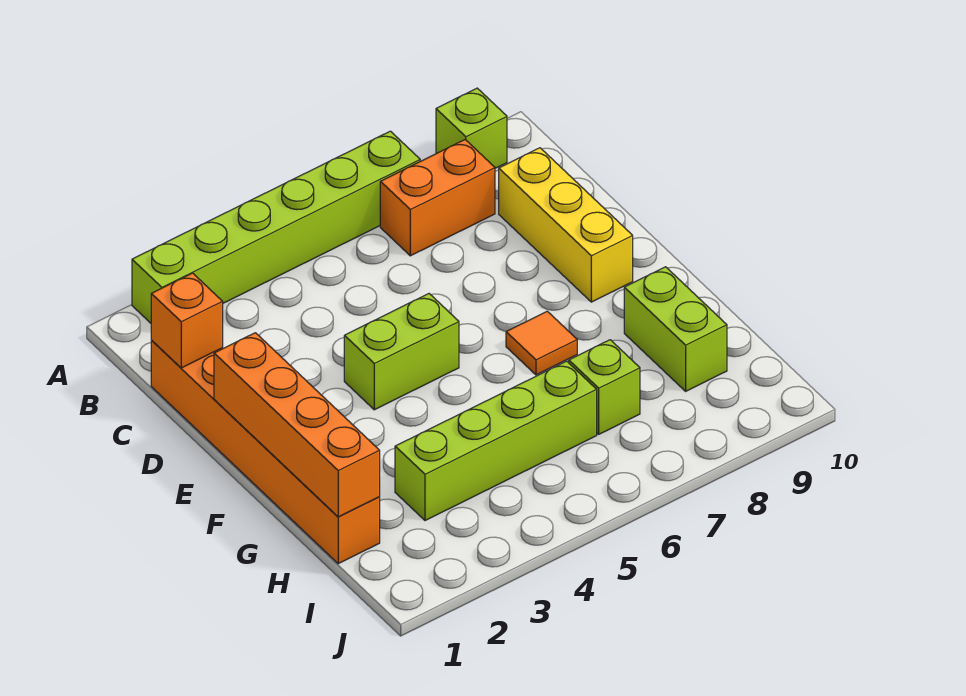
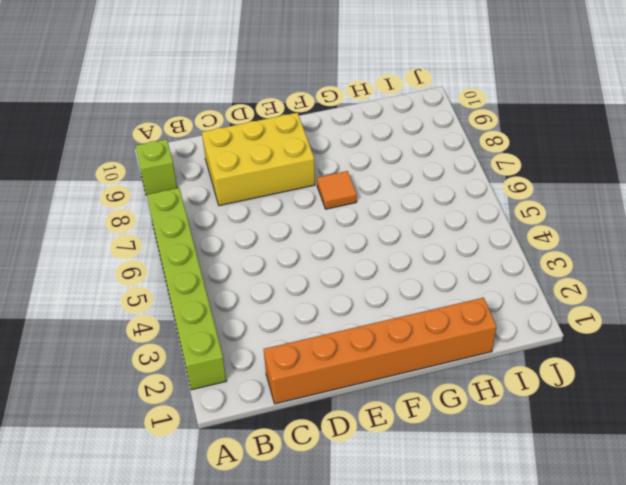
yellow brick C8:E9 level 1 -> yellow brick C9:E9 level 1
none -> orange brick B7:B8 level 1
none -> lime brick E4:E5 level 1
none -> lime brick G9:H9 level 1

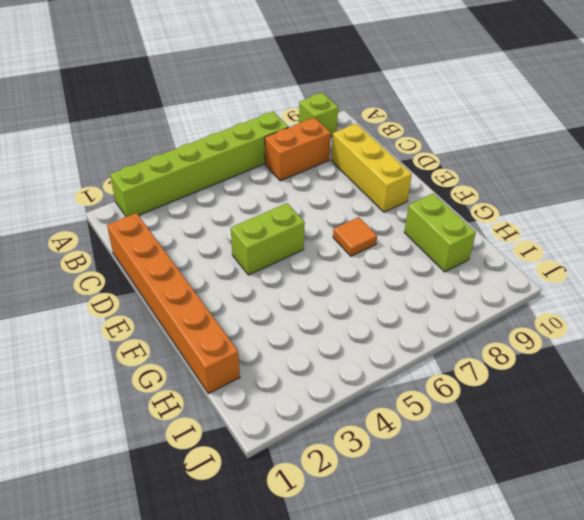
none -> lime brick H3:H6 level 1
none -> lime brick H7 level 1
none -> orange brick C1 level 2

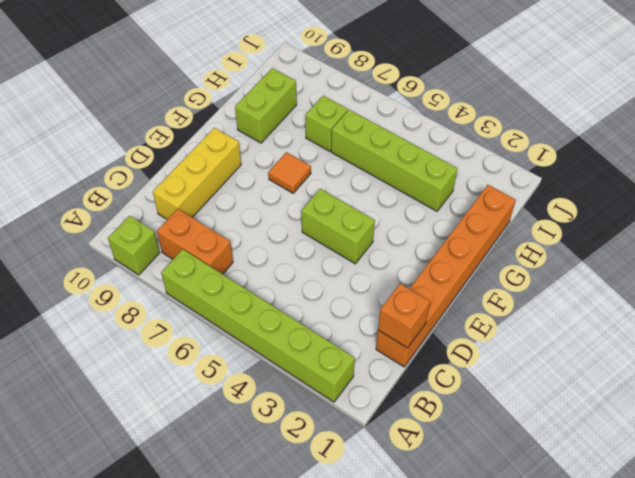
none -> orange brick E1:H1 level 2

